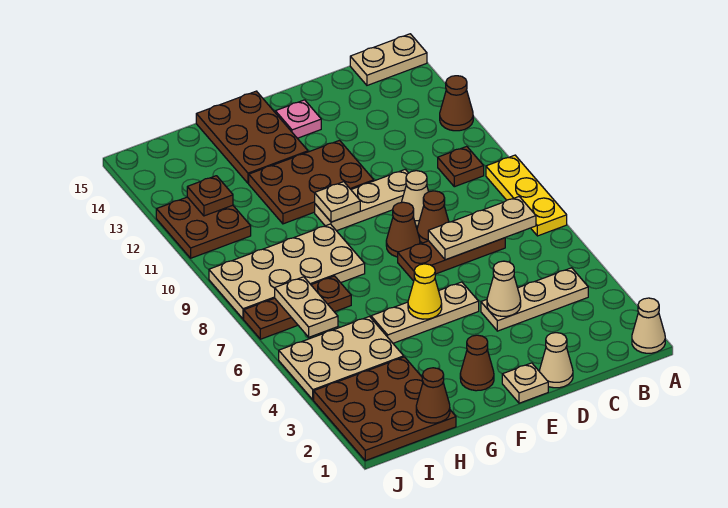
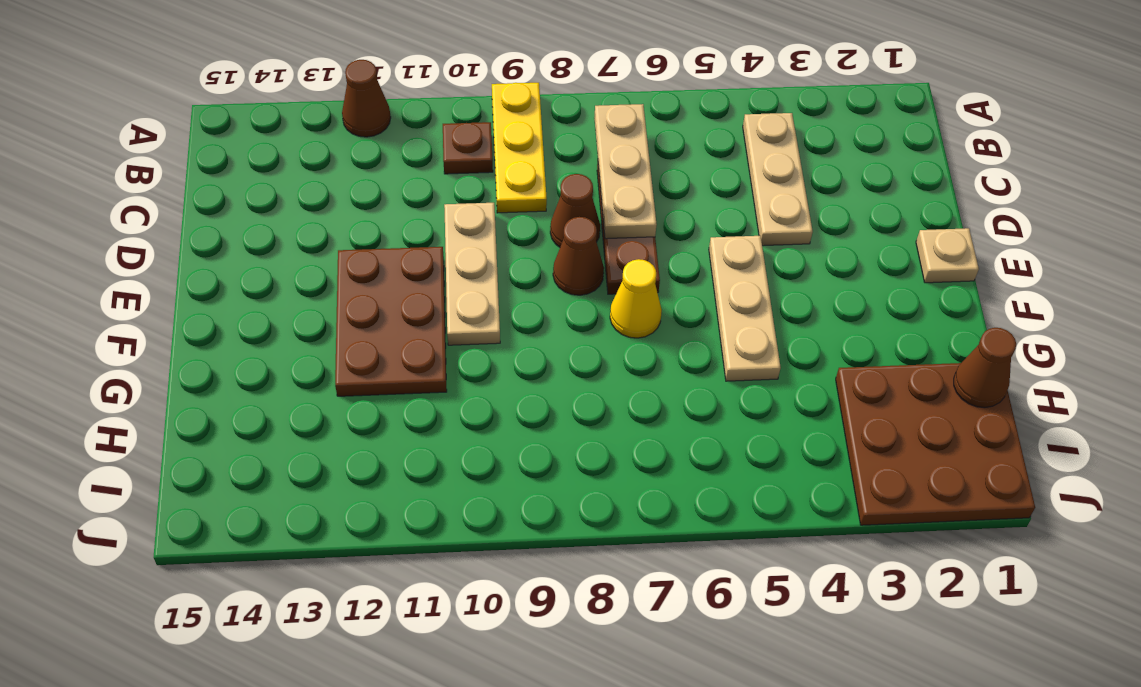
yellow plate A9:C9 level 1 -> yellow plate A7:A9 level 1
yellow cone F7 level 1 -> yellow cone F5 level 2
none -> tan cone A1 level 1
none -> tan plate A15:B15 level 1
none -> tan cone D1 level 1
none -> tan cone D9 level 1

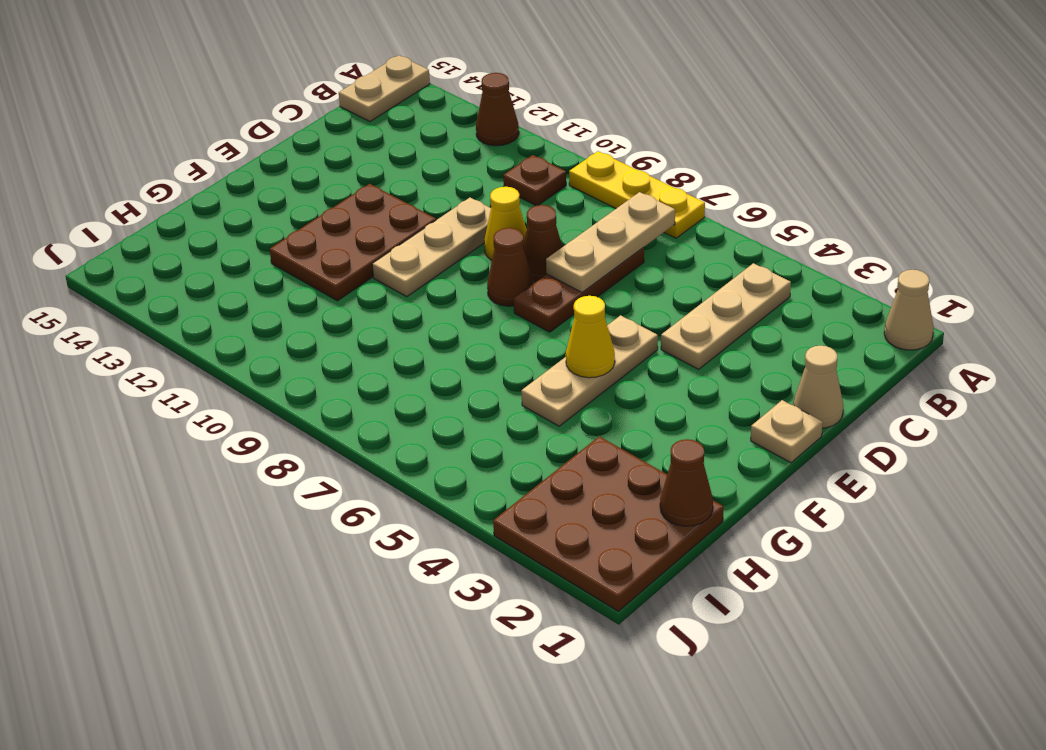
yellow cone D9 level 1 -> tan cone D9 level 1
none -> pink plate E14 level 1
none -> brown cone F2 level 1
none -> brown plate F13:G15 level 1
none -> tan plate G8:J9 level 1

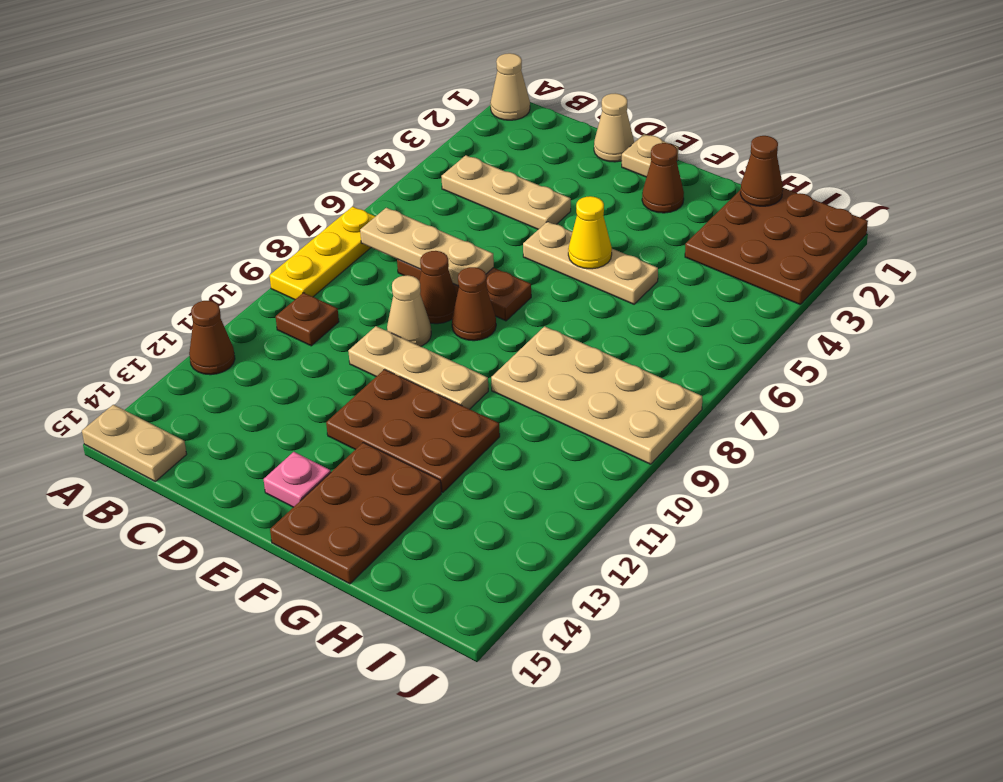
none -> tan plate H4:J5 level 1
none -> brown plate H7:J7 level 1
none -> brown plate I11:J12 level 1
none -> tan cone D4 level 2

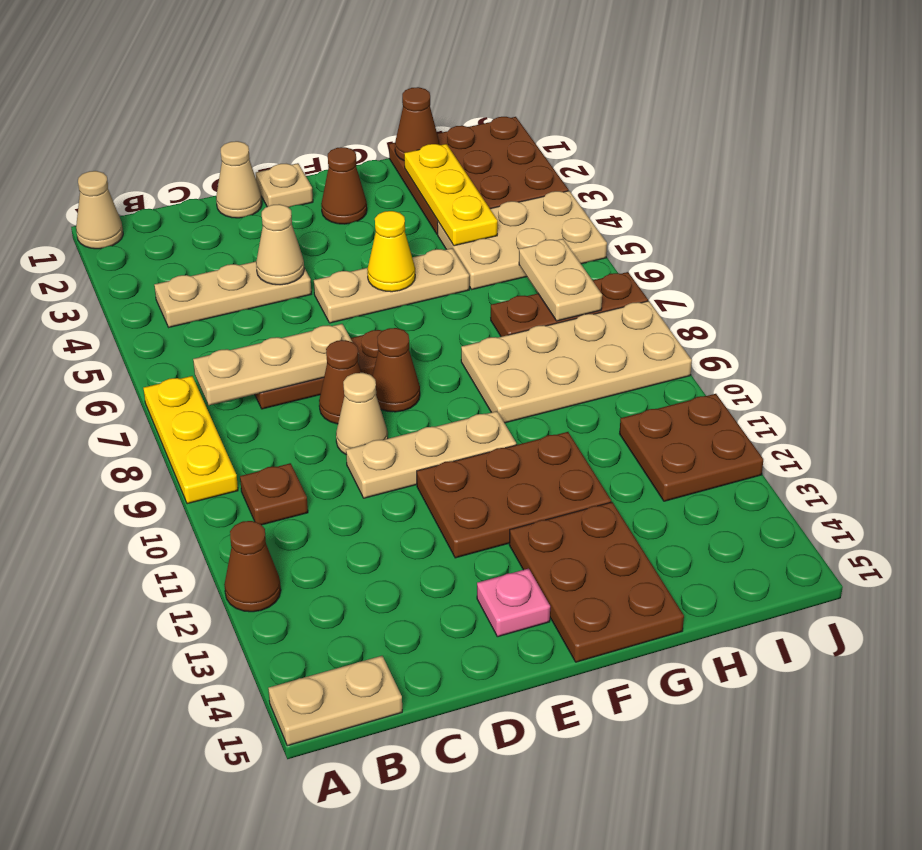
yellow plate H2:H4 level 2 -> none
none -> tan plate F10 level 2
none -> brown plate I12 level 2

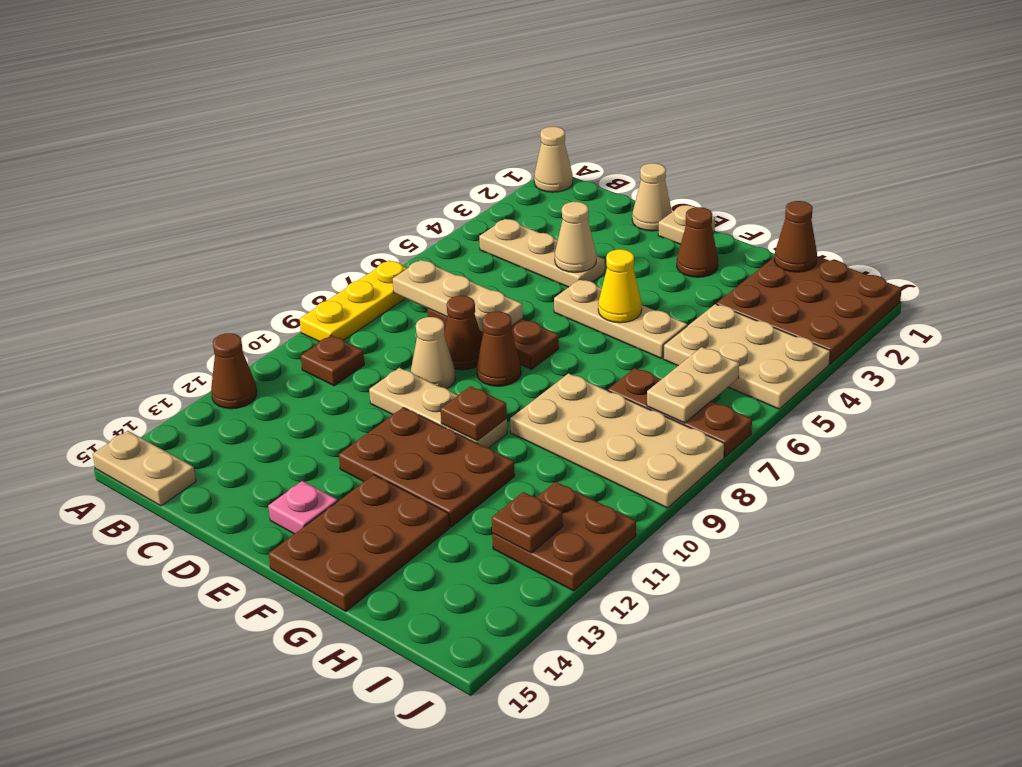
brown plate F10 level 2 -> tan plate F10 level 2

